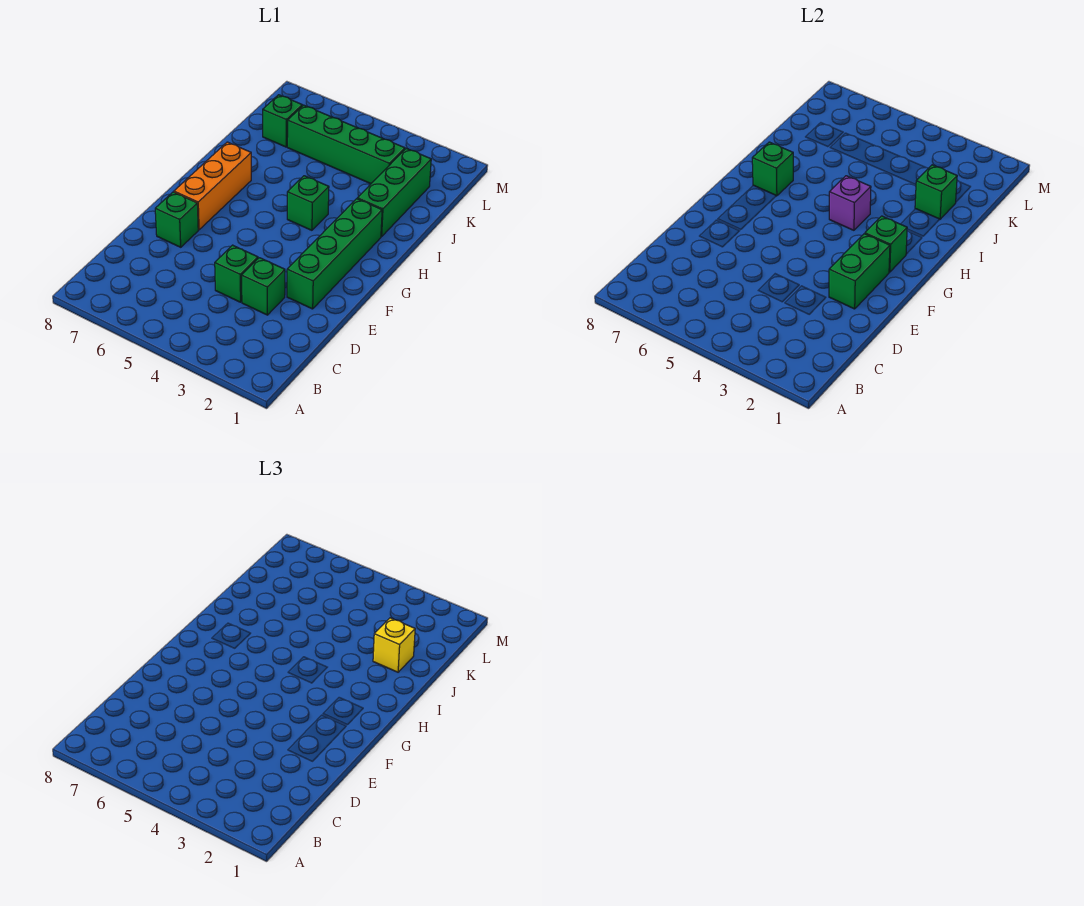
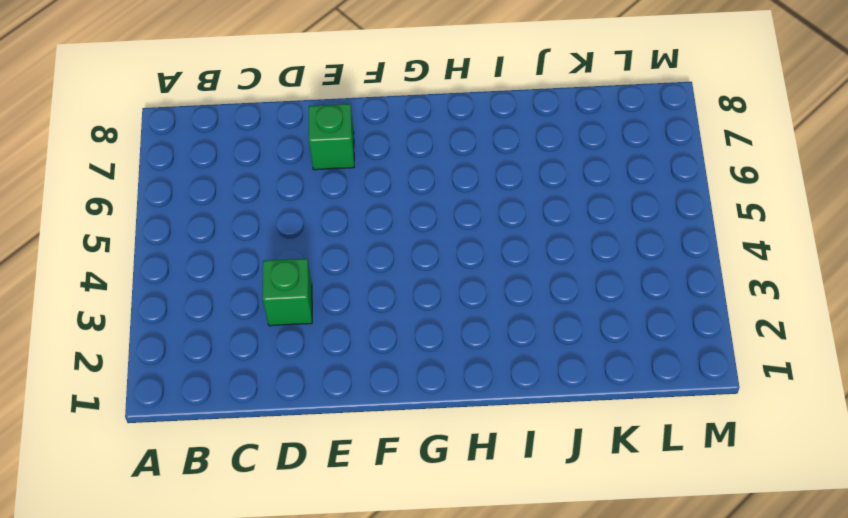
none -> green brick D4 level 1
none -> green brick E2:H2 level 1
none -> orange brick F7:H7 level 1

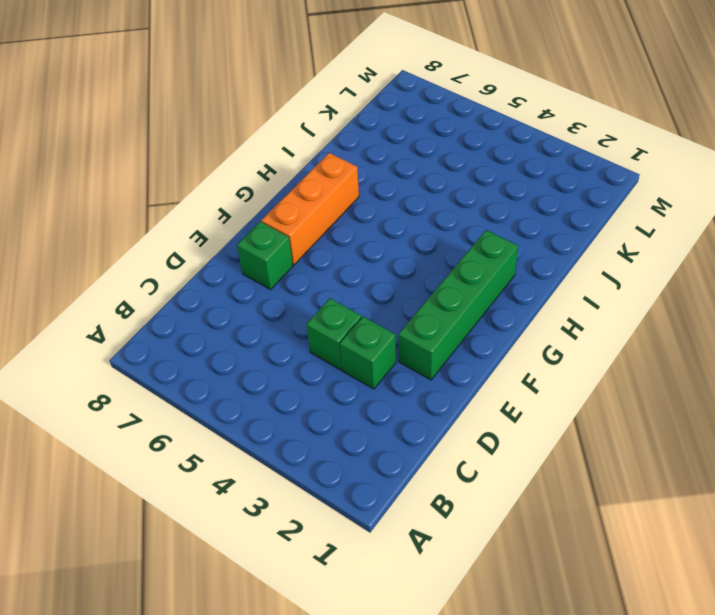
none -> green brick H4 level 1
none -> green brick I2:K2 level 1
none -> green brick K3:K6 level 1

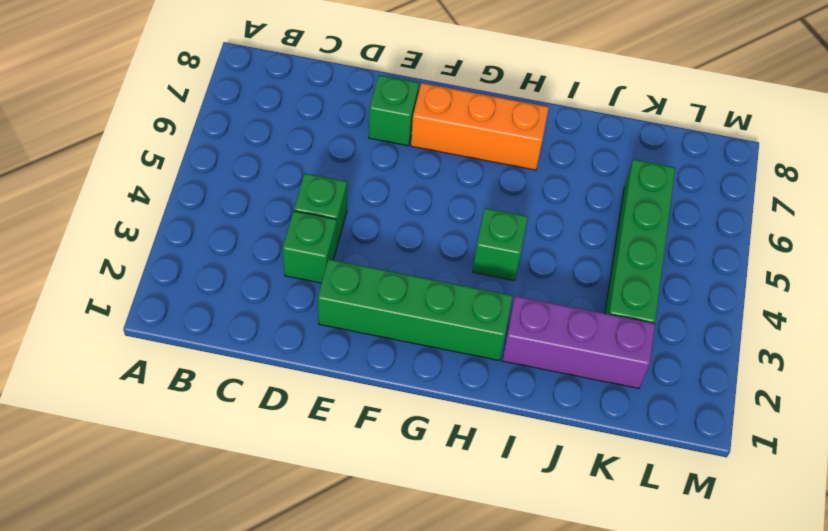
purple brick I2:K2 level 1 -> green brick I2:K2 level 1
none -> green brick K7 level 1
none -> green brick E2:F2 level 2
none -> green brick G2 level 2

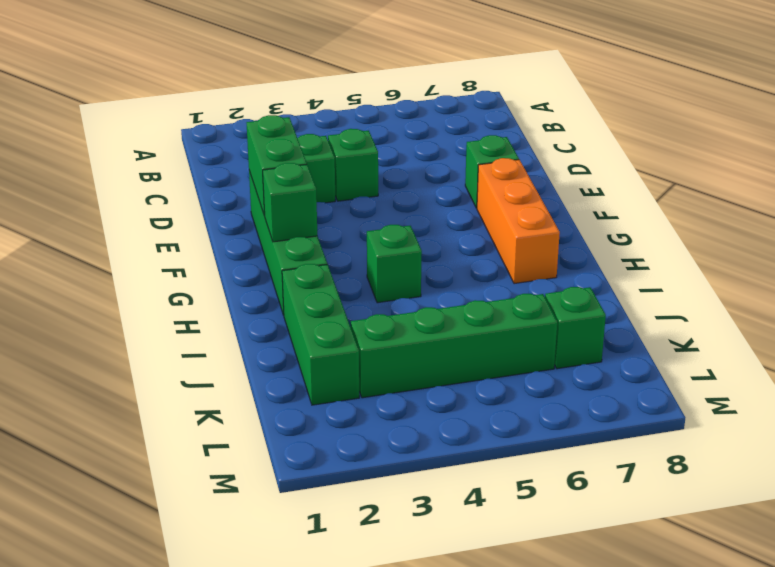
none -> purple brick H4 level 2
none -> green brick H7 level 2
none -> green brick J2 level 2

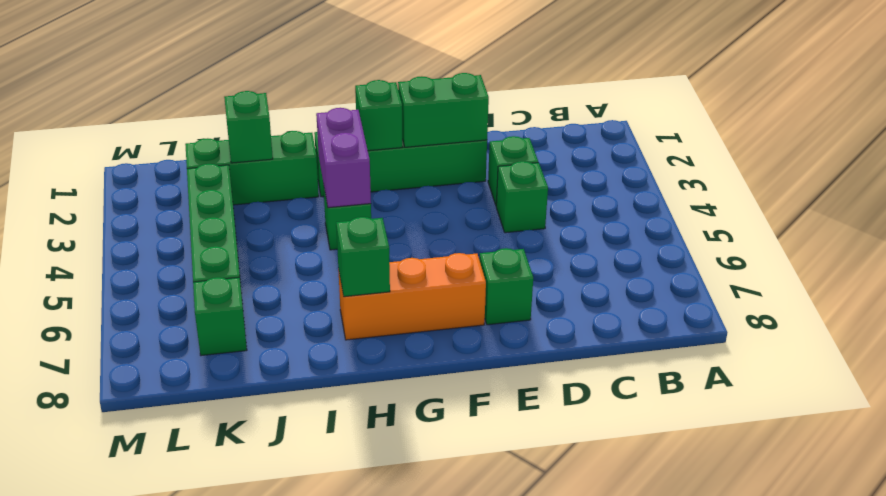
purple brick H3:H4 level 2 -> purple brick H4 level 2
none -> yellow brick J2 level 3

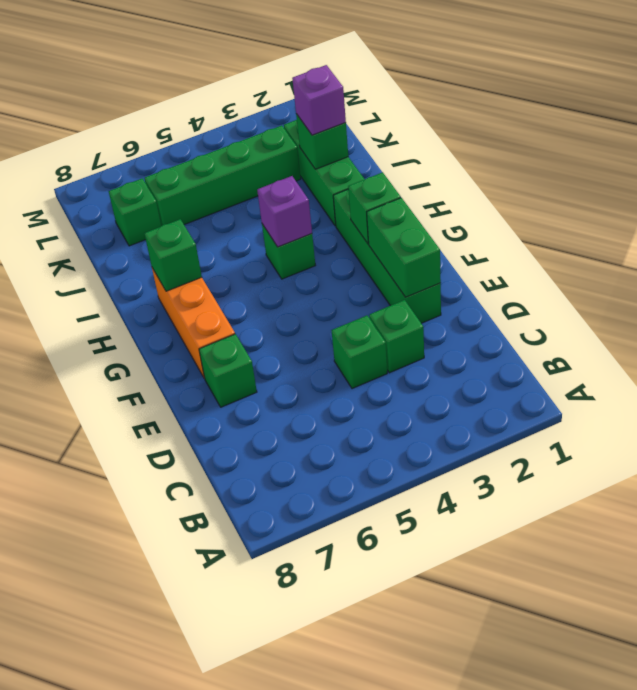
purple brick J2 level 3 -> yellow brick J2 level 3

